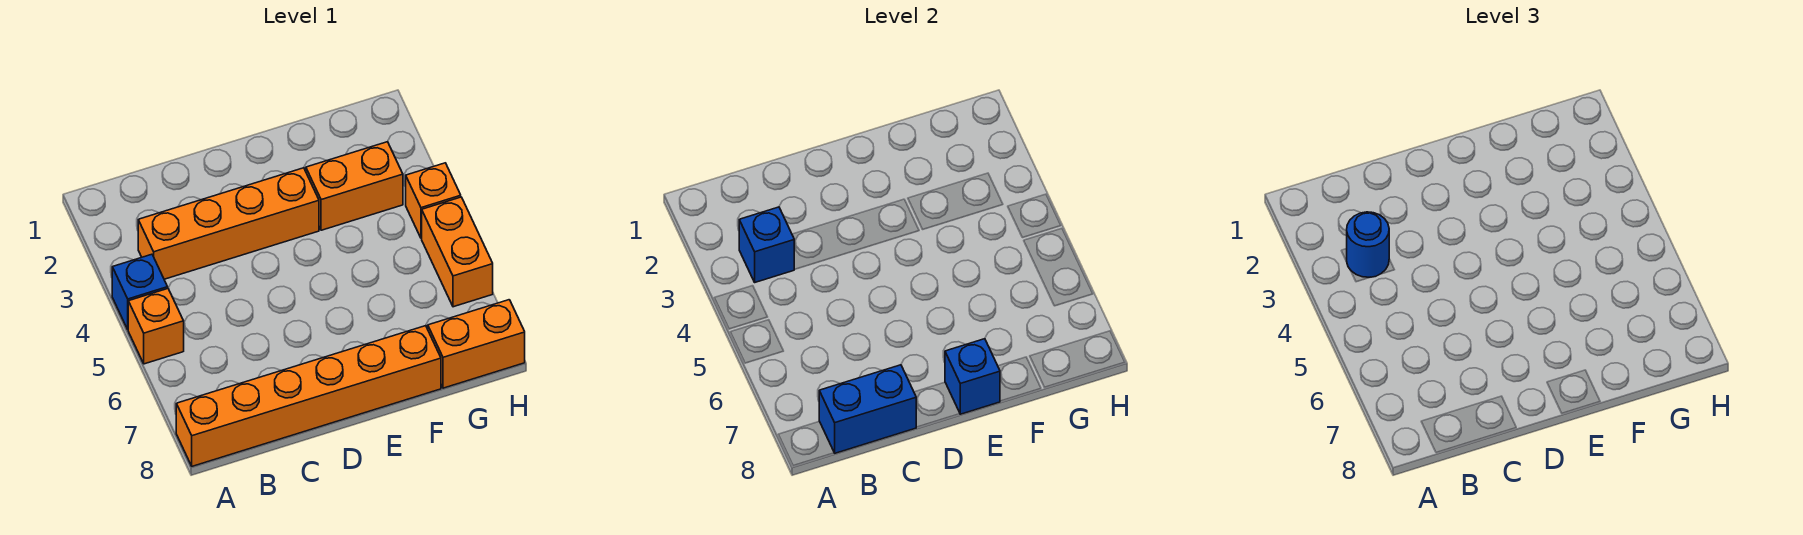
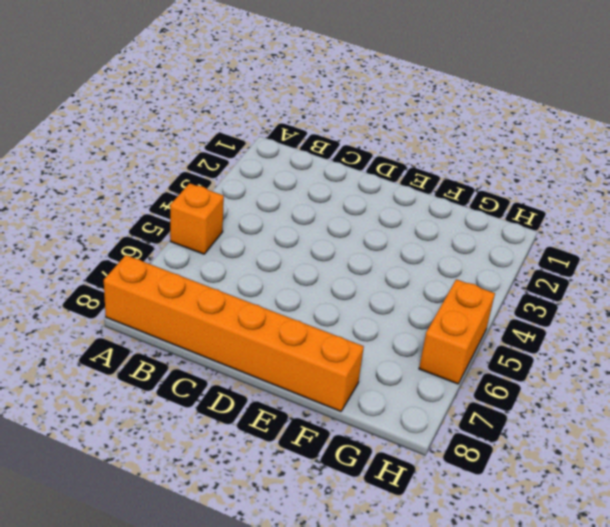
none -> blue brick A4 level 1
none -> orange brick B3:E3 level 1
none -> orange brick F3:G3 level 1

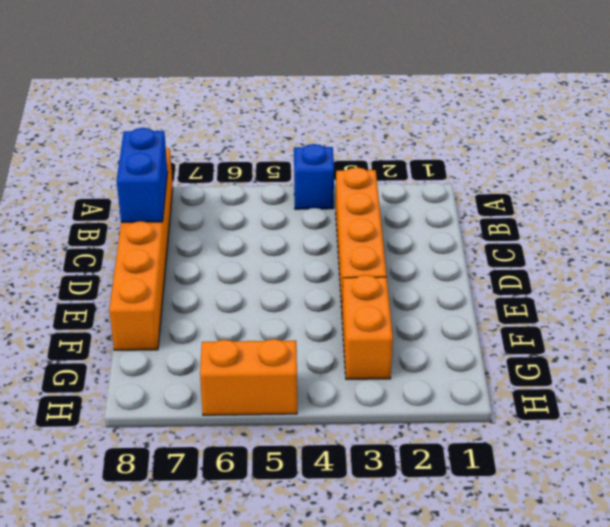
none -> orange brick A5 level 1
none -> orange brick G8:H8 level 1
none -> orange brick H4 level 1

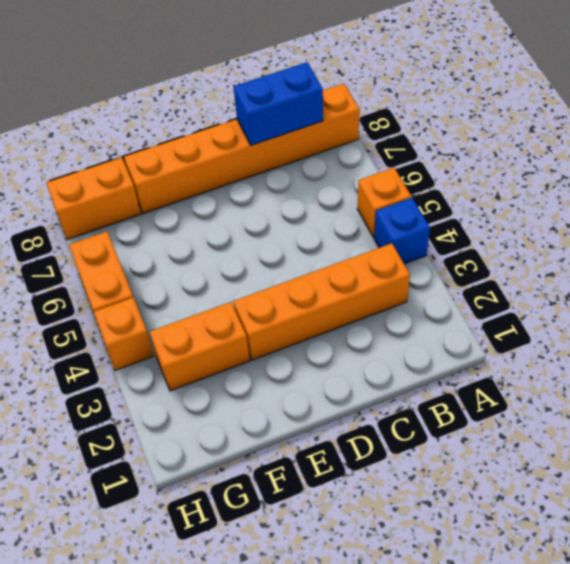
none -> blue brick B3 level 2
none -> blue brick E8 level 2
none -> blue round brick B3 level 3

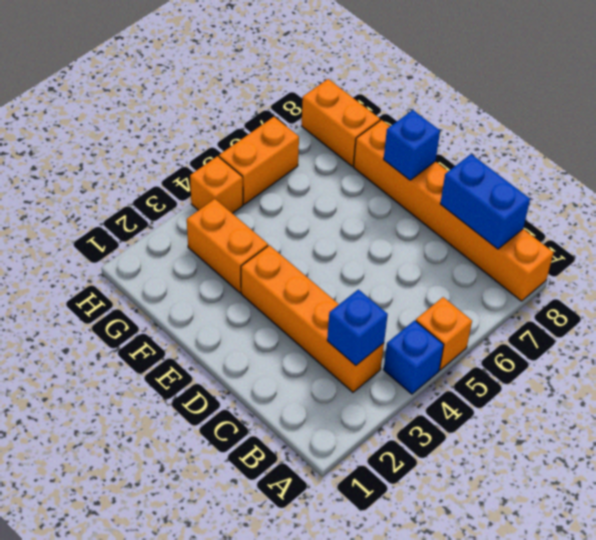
none -> blue round brick B3 level 3

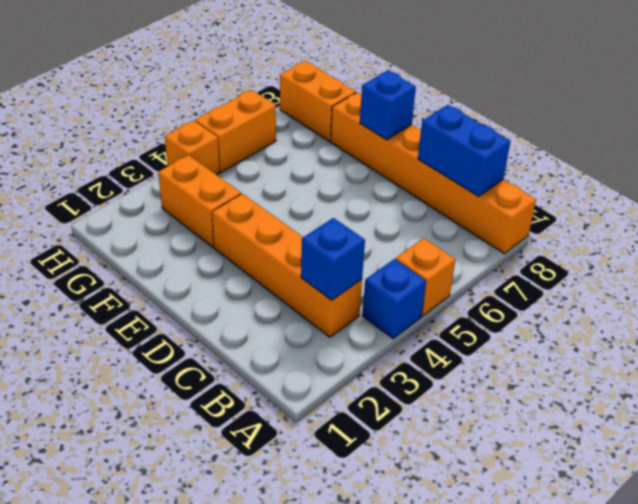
none -> blue round brick B3 level 3

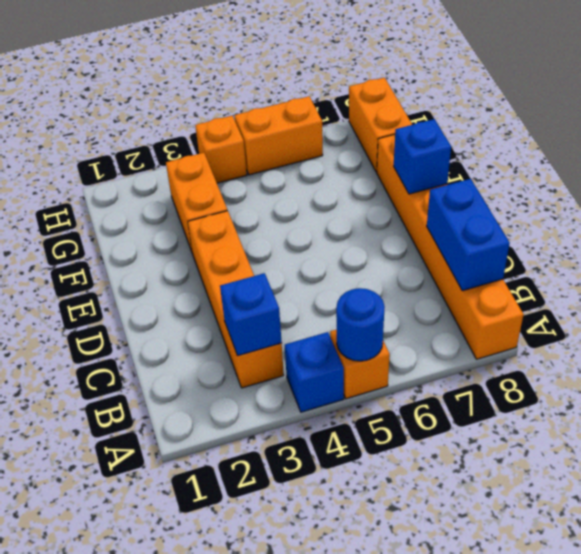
blue round brick A5 level 2 -> blue round brick B3 level 3

